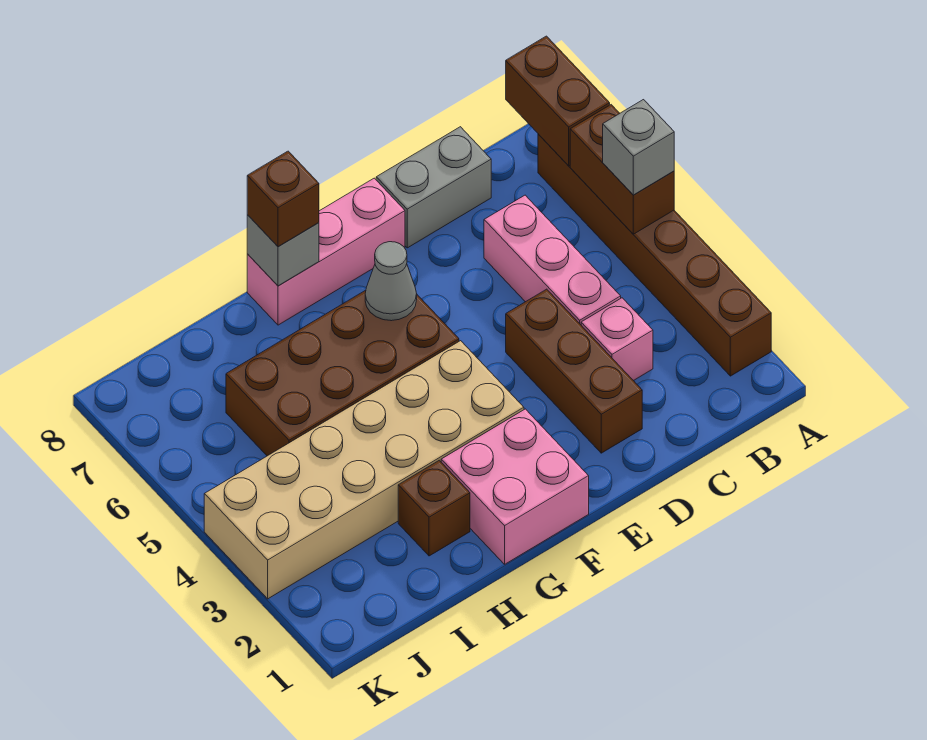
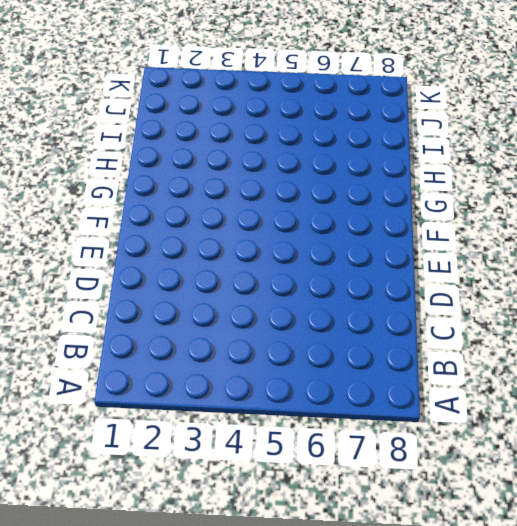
none -> brown brick A2:A7 level 1
none -> pink brick C3 level 1
none -> pink brick C4:C6 level 1

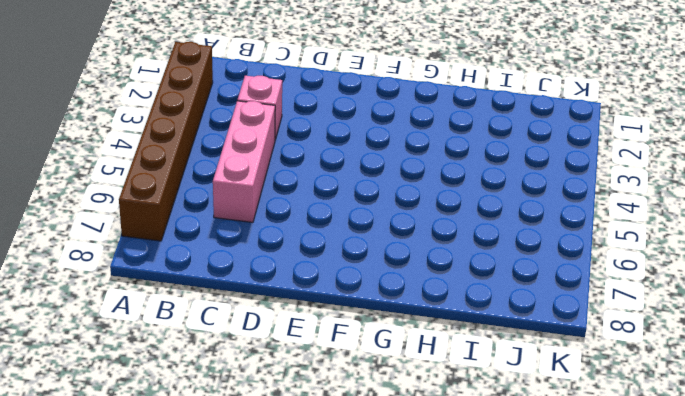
none -> grey brick C8:D8 level 1
none -> brown brick D2:D4 level 1
none -> pink brick E8:G8 level 1

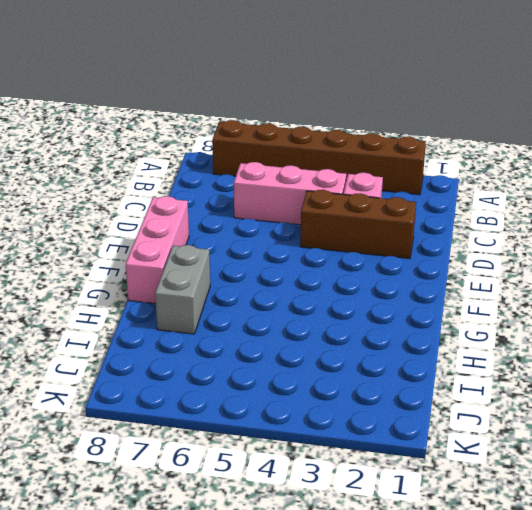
grey brick G7:H7 level 1 -> grey brick C8:D8 level 1
none -> pink brick F1:G2 level 1
none -> tan brick F3:K4 level 1
none -> brown brick F5:I6 level 1

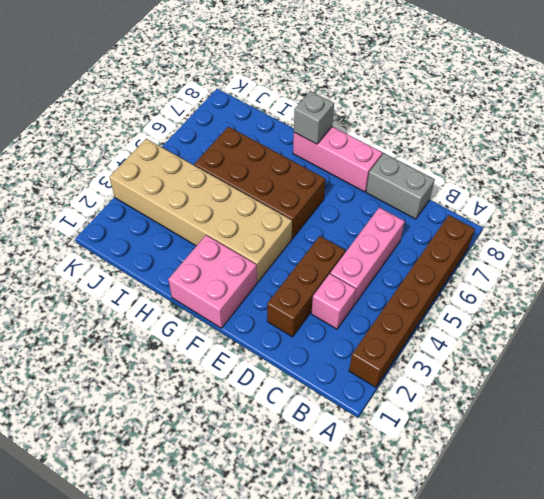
none -> brown brick H2 level 1
none -> brown brick A5:A6 level 2
none -> brown brick A7:A8 level 2

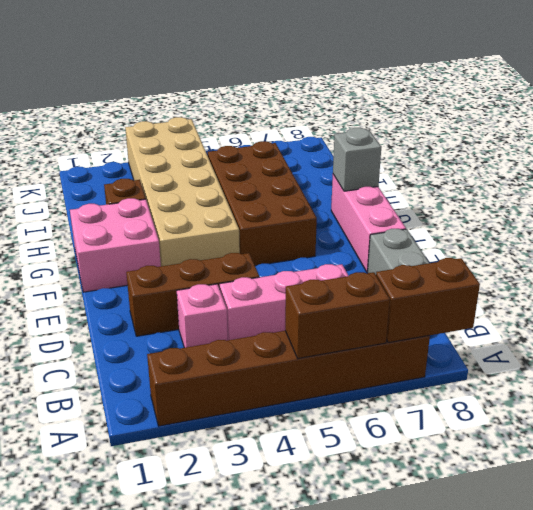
none -> grey cone F6 level 2
none -> grey brick A5 level 3
none -> brown brick G8 level 3

